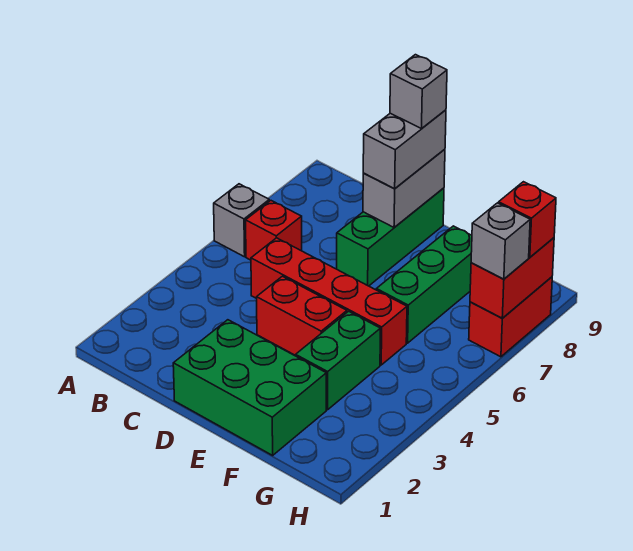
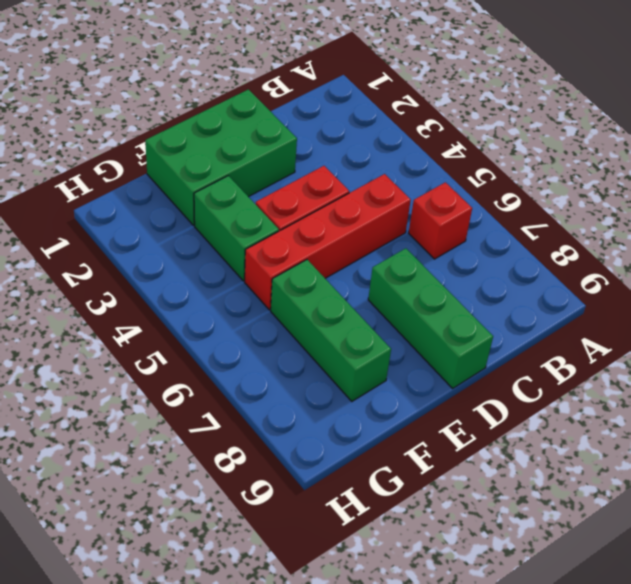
none -> grey brick A6 level 1
none -> red brick H7:H8 level 1
none -> grey brick D8:D9 level 2

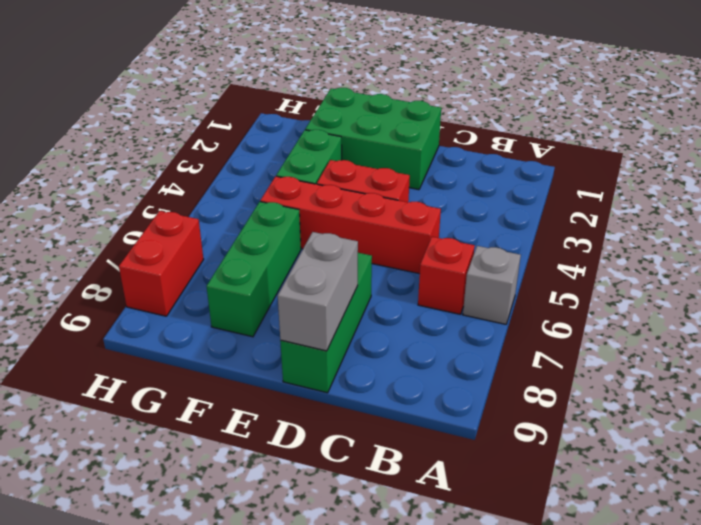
none -> red brick H7:H8 level 2
none -> grey brick D8:D9 level 3
none -> grey brick H7 level 3

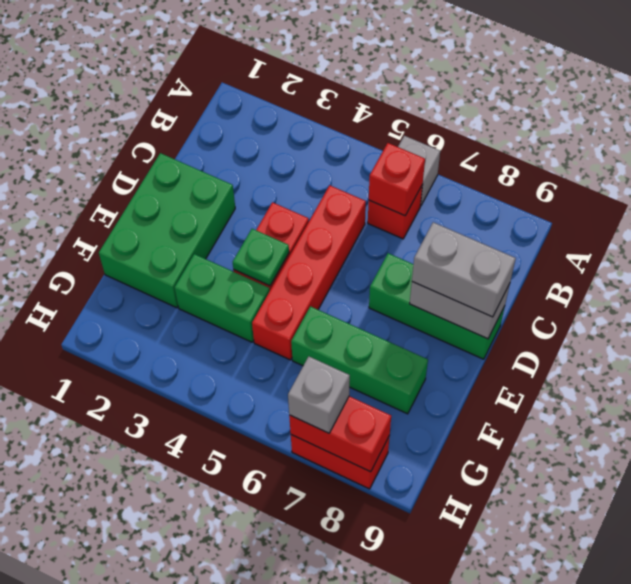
red brick B6 level 2 -> red brick H8 level 3
green plate E4 level 2 -> none
none -> grey brick D9 level 4

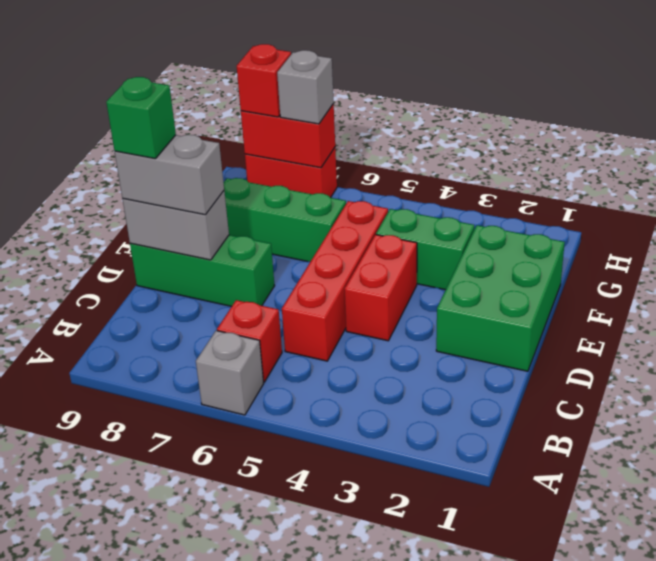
green brick D9 level 4 -> grey brick D9 level 4

